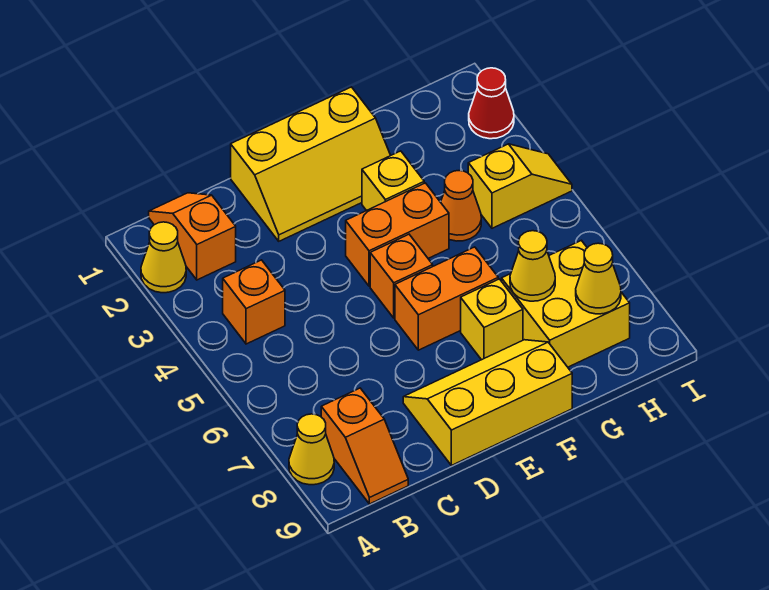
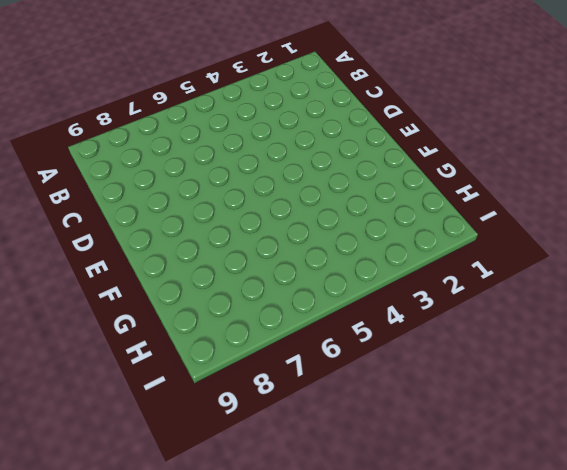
none -> yellow cone A2 level 1
none -> yellow cone A8 level 1
none -> orange slope B1:B2 level 1 top 2

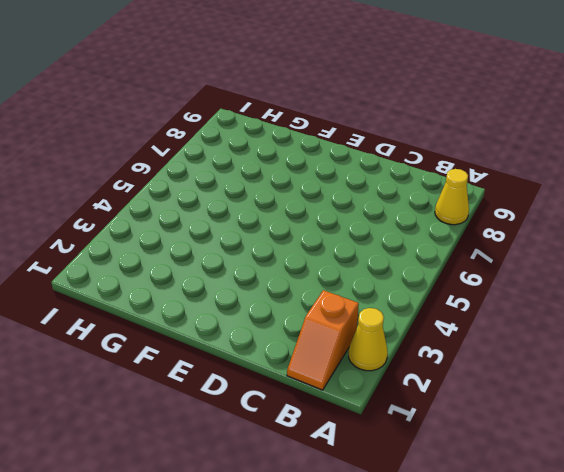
none -> orange brick B4 level 1
none -> orange slope B8:B9 level 1 top 8
none -> yellow slope D1:F2 level 1 top 1

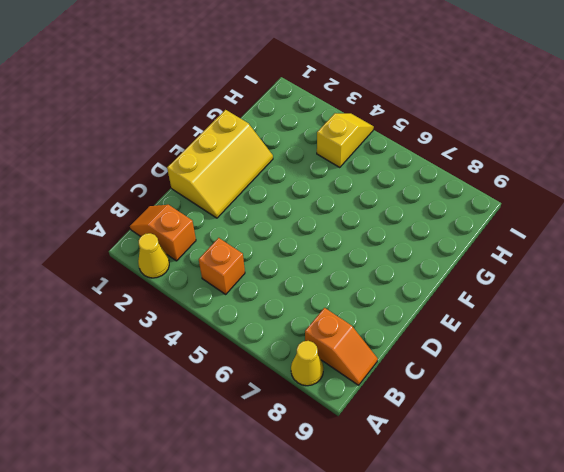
none -> yellow slope D8:F9 level 1 top 9
none -> orange brick E4:F4 level 1
none -> orange brick E5 level 1

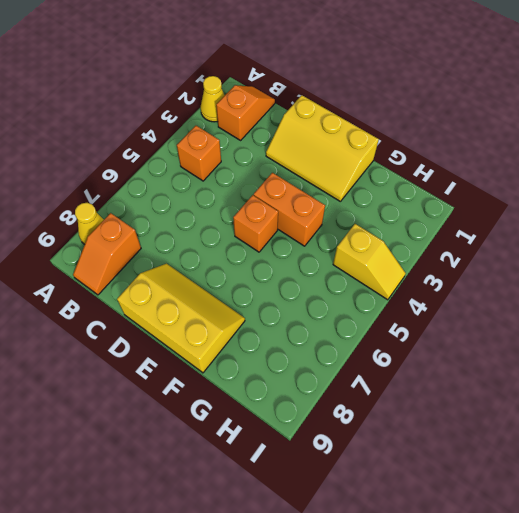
none -> orange brick E6:F6 level 1
none -> yellow brick F3 level 1
none -> yellow brick F7 level 1

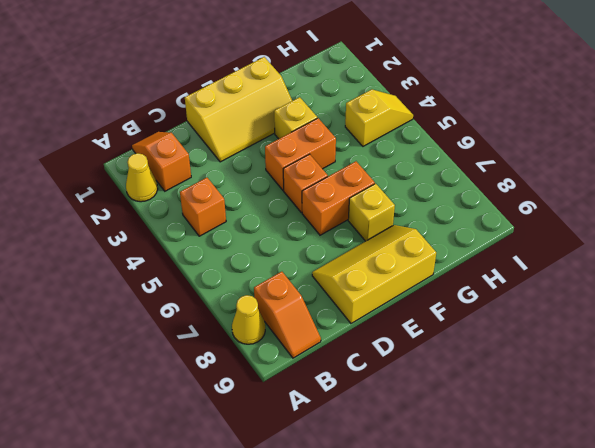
none -> orange cone G4 level 1
none -> yellow brick G7:H8 level 1
none -> red cone I2 level 1

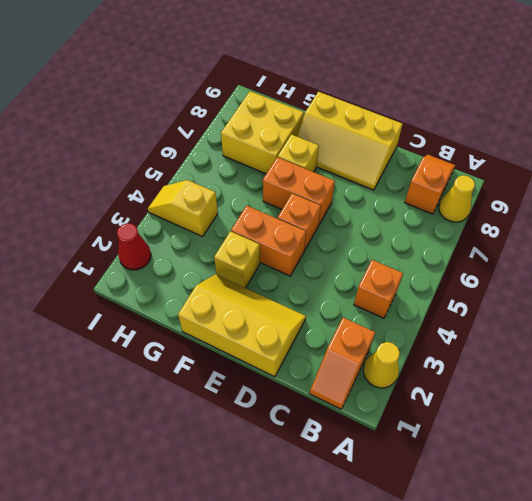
none -> orange cone G4 level 1
none -> yellow cone G7 level 2
none -> yellow cone H8 level 2

